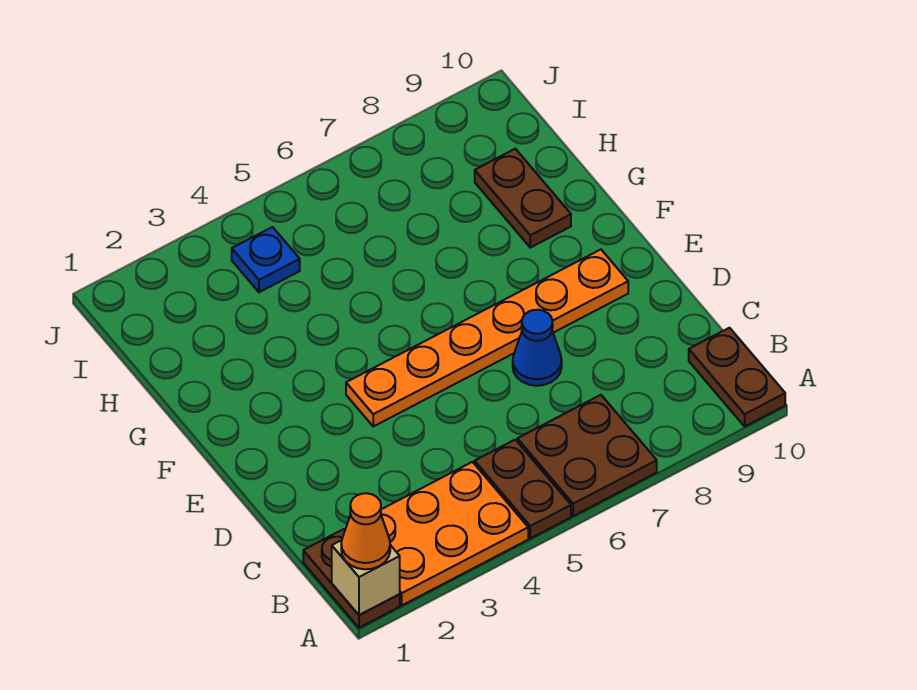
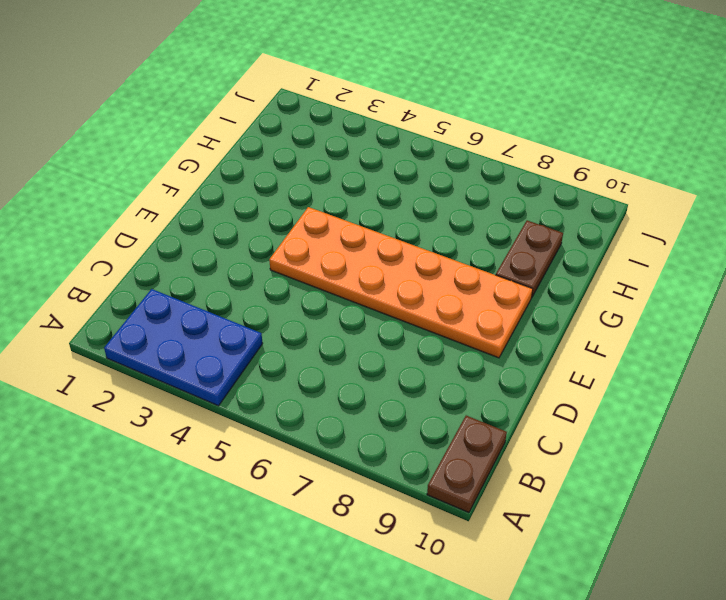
blue plate A2:B4 level 1 -> orange plate A2:B4 level 1
orange plate E4:F9 level 1 -> orange plate E4:E9 level 1
none -> brown plate A1:B1 level 1
none -> brown plate A5:B5 level 1

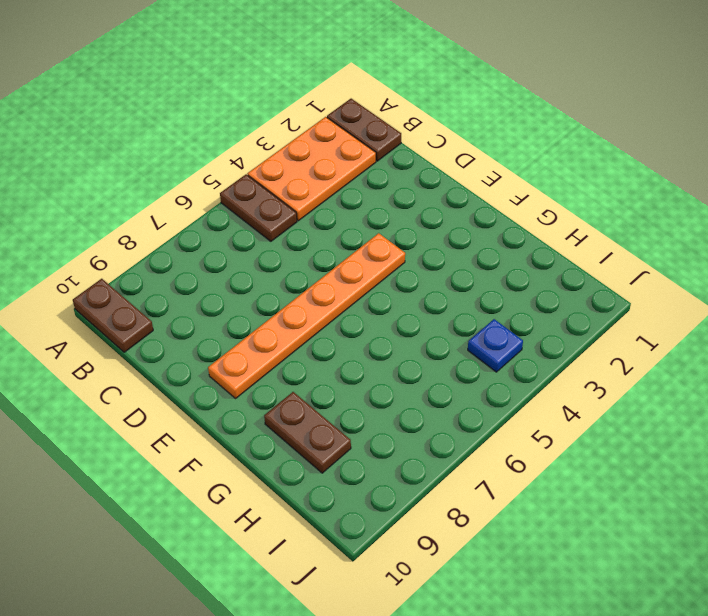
none -> brown plate A6:B7 level 1
none -> blue cone D7 level 1

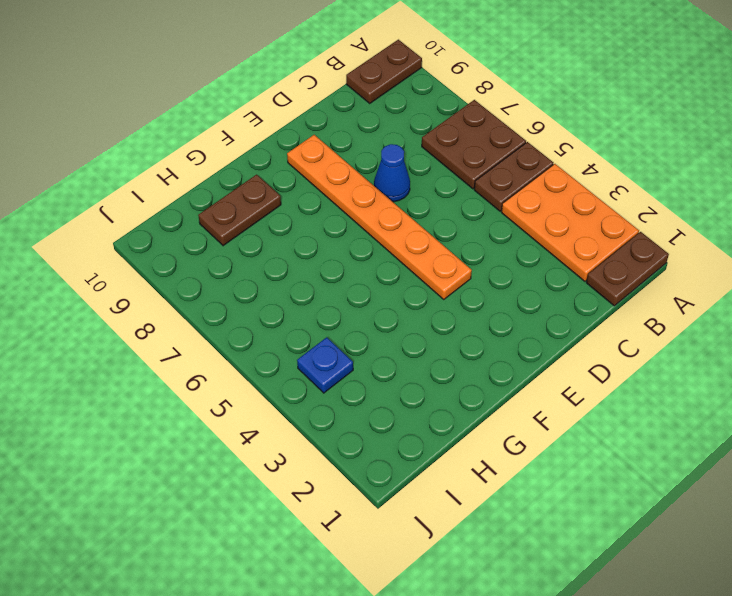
none -> tan brick A1 level 2
none -> orange cone A1 level 3

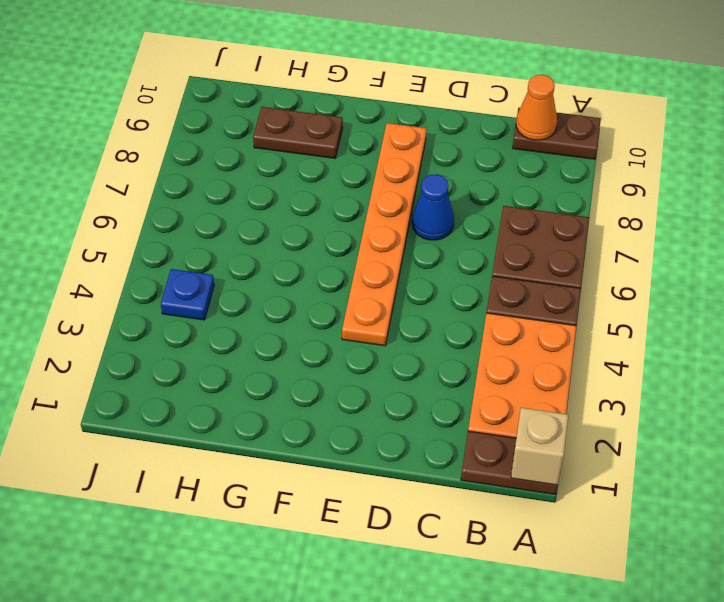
orange cone B10 level 2 -> orange cone A1 level 3

